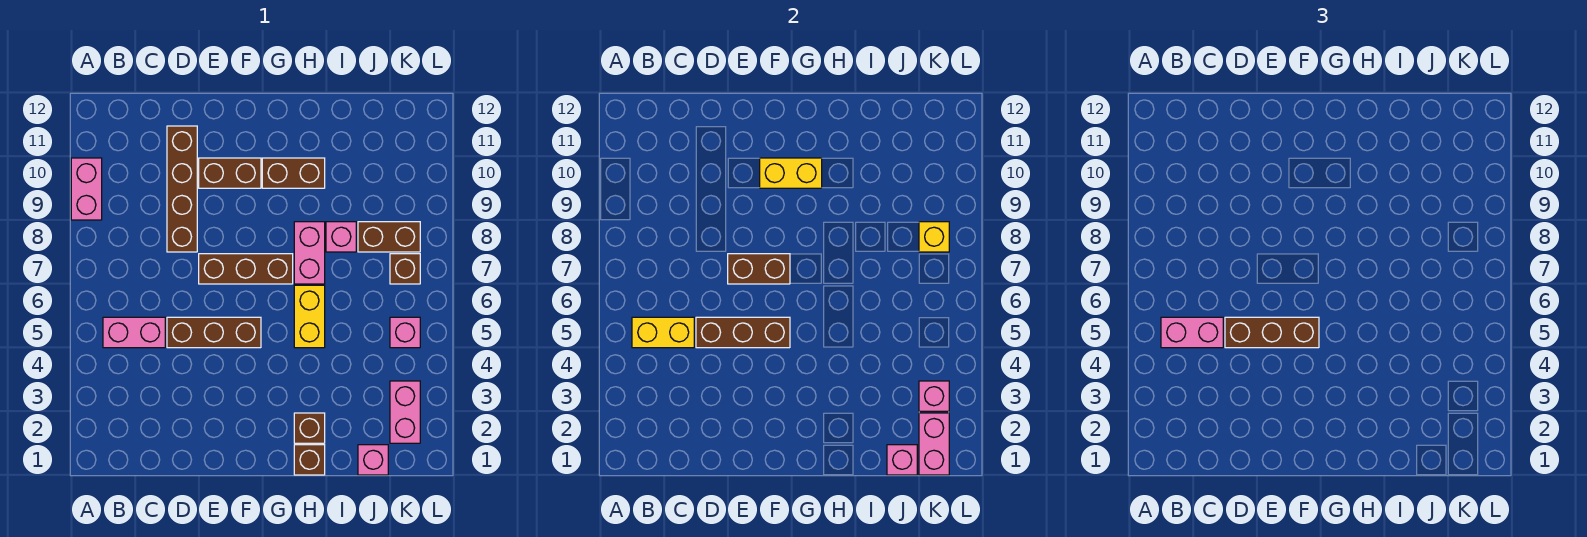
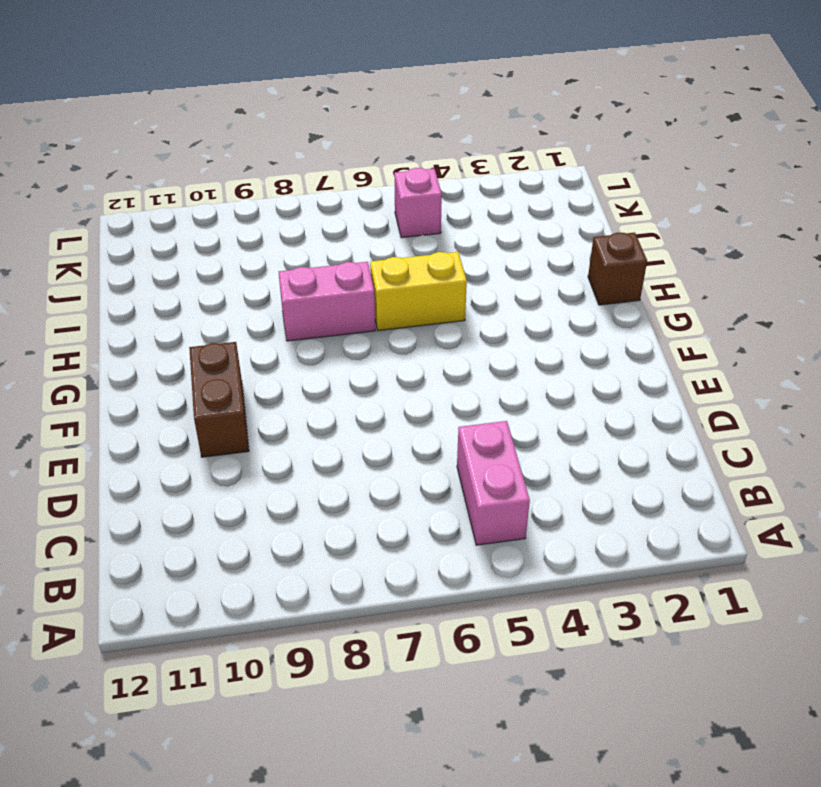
none -> pink brick A9:A10 level 1
none -> brown brick D5:F5 level 1
none -> brown brick D8:D11 level 1

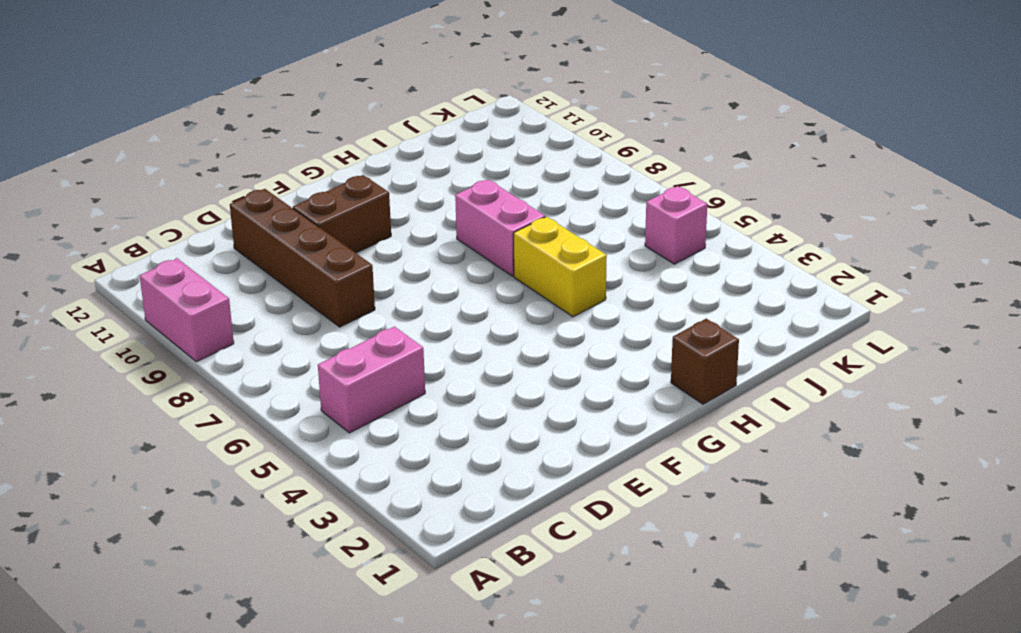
none -> brown brick D5:F5 level 1
none -> brown brick E7:G7 level 1
none -> brown brick G10:H10 level 1

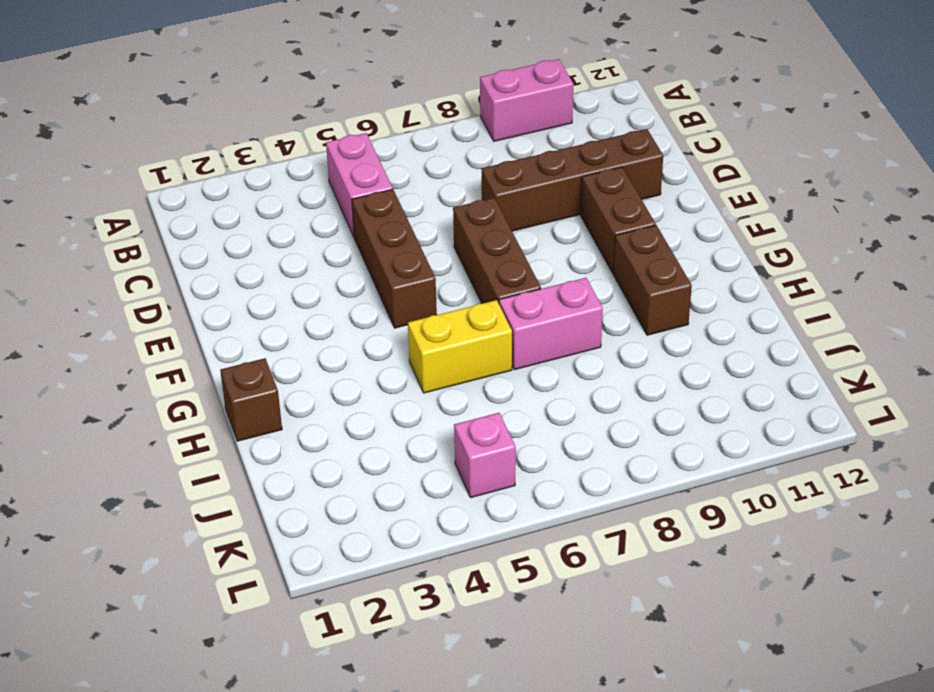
none -> brown brick H2 level 1
none -> pink brick I8 level 1
none -> pink brick J1 level 1

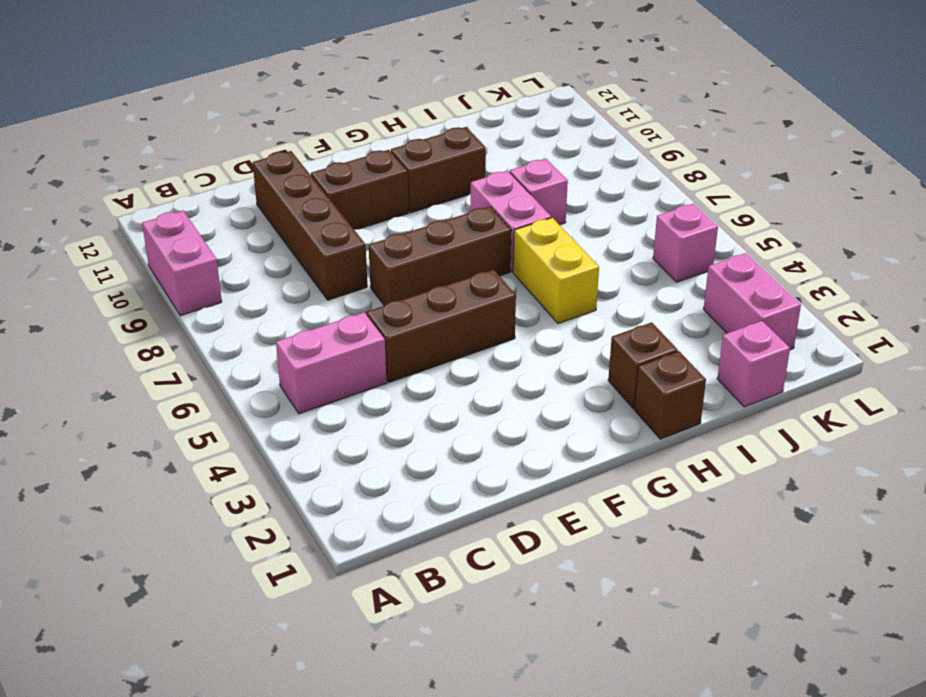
none -> brown brick J8:K8 level 1
none -> brown brick K7 level 1
none -> yellow brick B5:C5 level 2

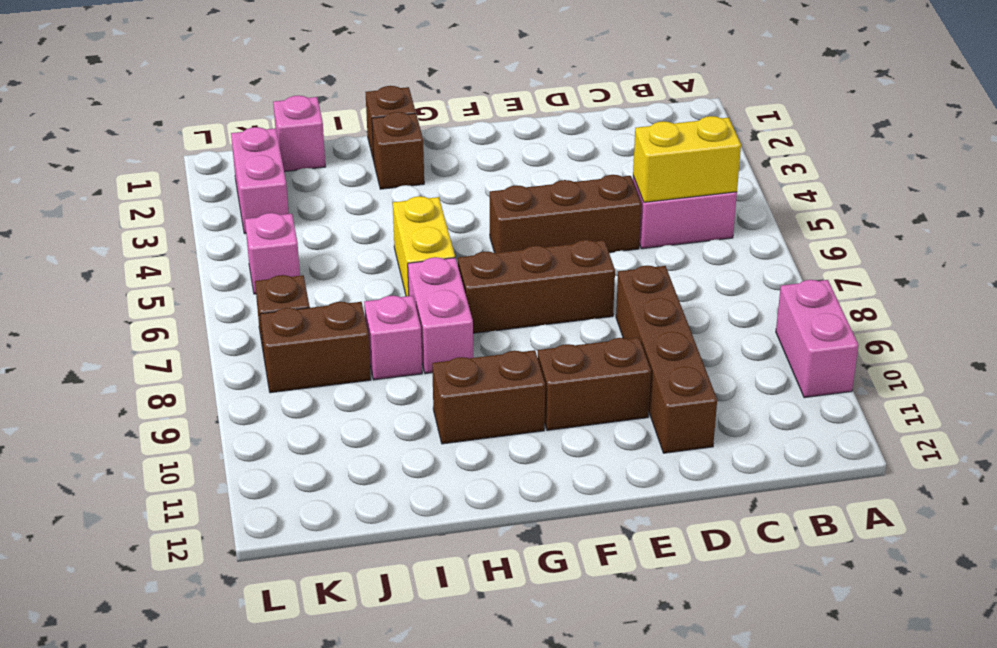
none -> brown brick D5:F5 level 2
none -> brown brick E7:F7 level 2
none -> yellow brick F10:G10 level 2

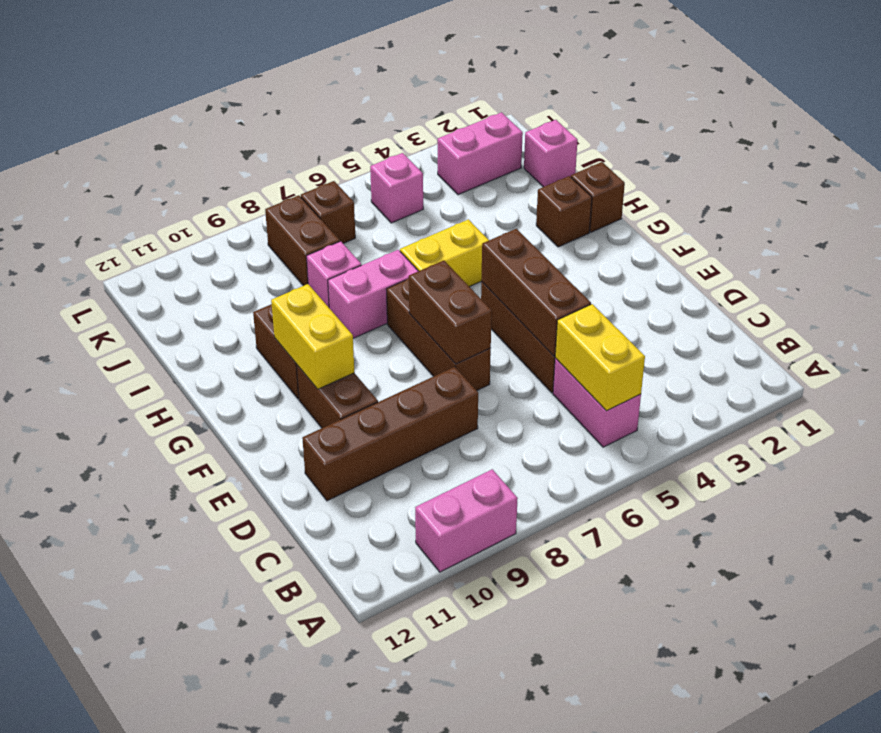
none -> pink brick J1 level 2
none -> pink brick K1:K2 level 2
none -> pink brick K3 level 2

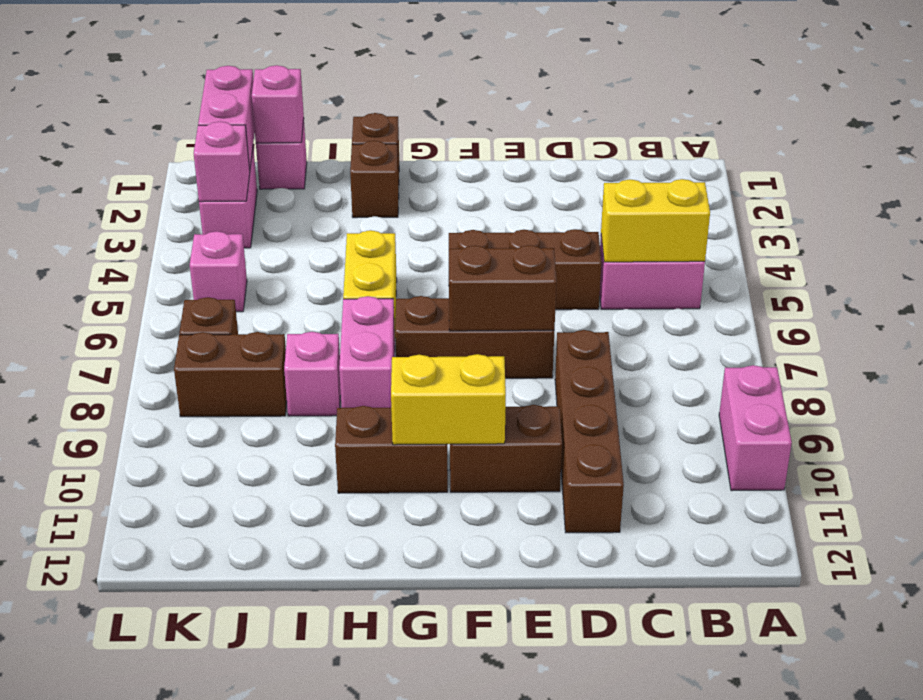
none -> brown brick D5:F5 level 2
none -> yellow brick K8 level 2
none -> pink brick B5:C5 level 3

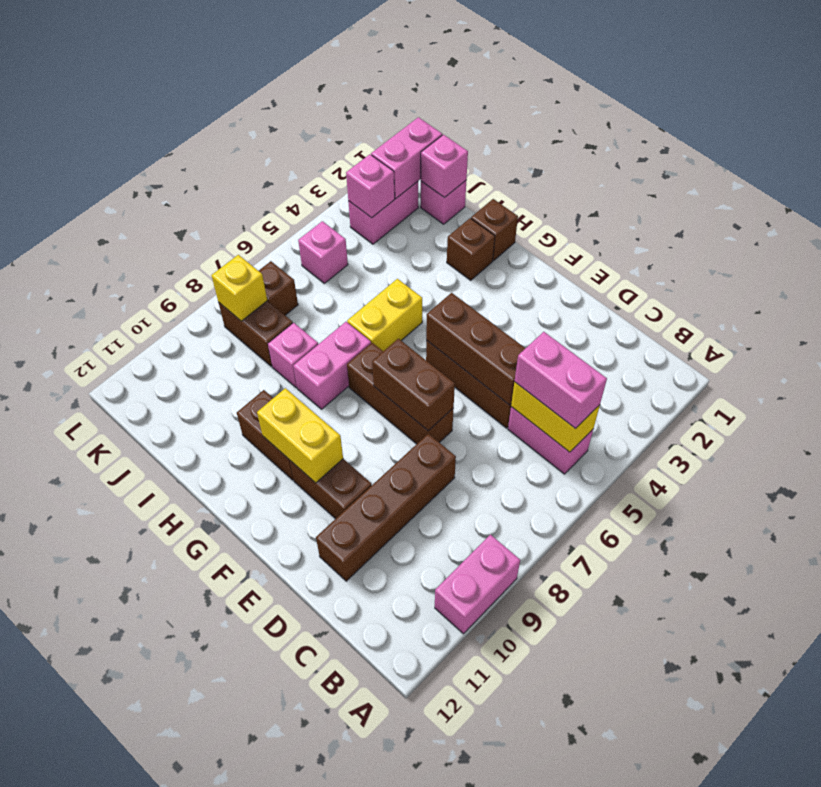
none -> brown brick D5:F5 level 3

